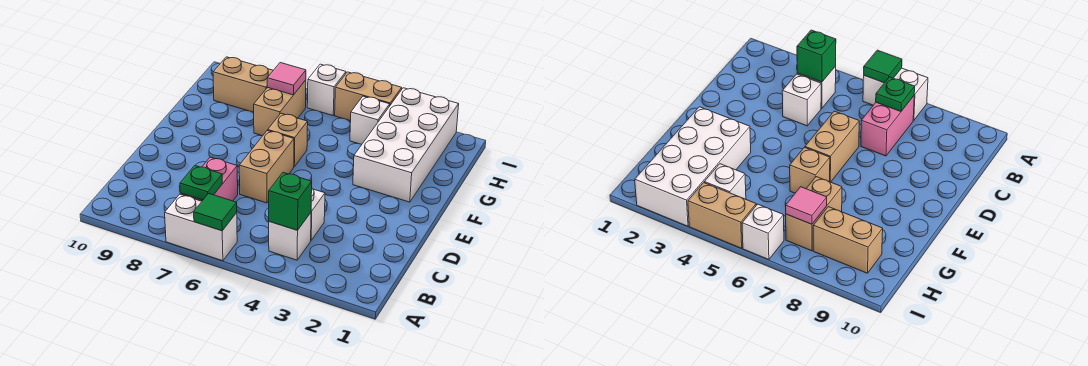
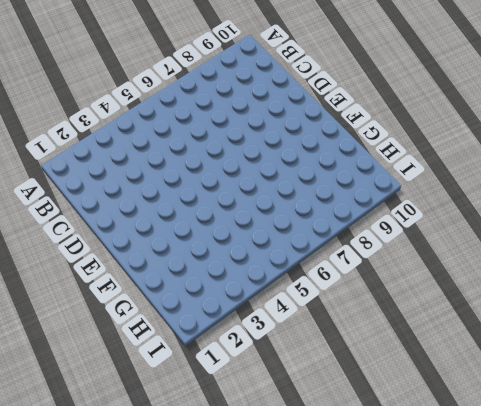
none -> white brick A6:A7 level 1
none -> white brick B4 level 1
none -> pink brick B7:C7 level 1

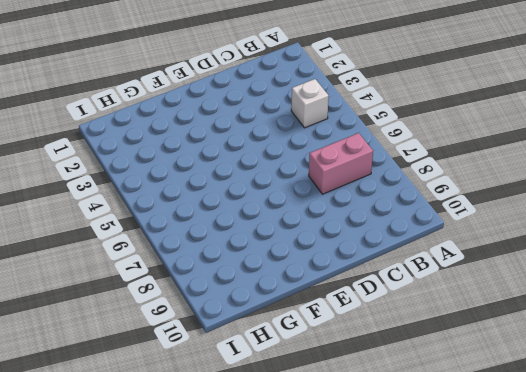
none -> white brick A6:A7 level 1
none -> white brick C4 level 1
none -> tan brick D6:E6 level 1

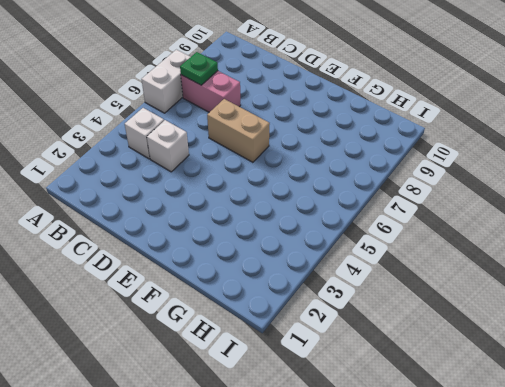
none -> white brick F2:I3 level 1
none -> tan brick F6 level 1
none -> tan brick G7:H7 level 1

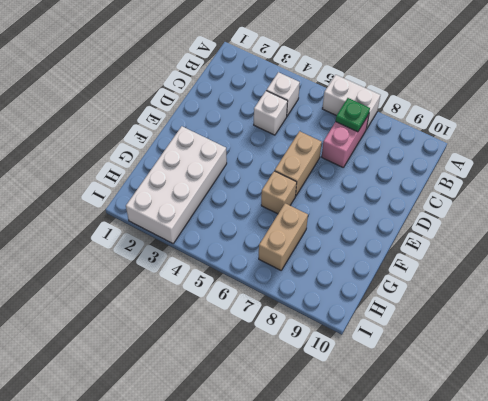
none -> white brick H4 level 1
none -> tan brick H8:H9 level 1
none -> tan brick I4:I5 level 1

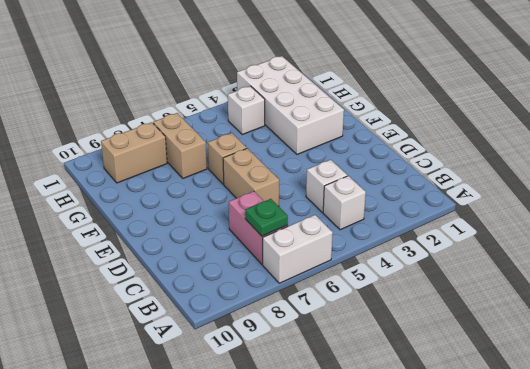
none -> tan brick I4:I5 level 1
none -> white brick I6 level 1
none -> green tile A6 level 2

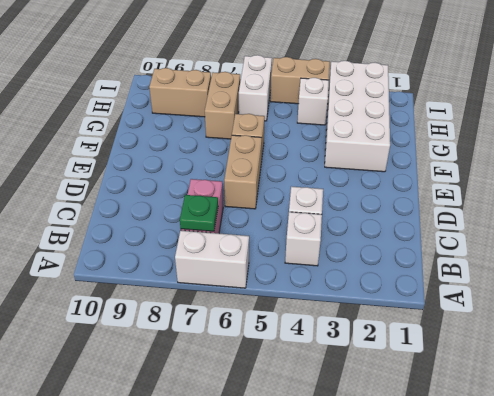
white brick H6:I6 level 1 -> white brick I6 level 1
none -> green tile A6 level 2
none -> green brick B4 level 2
none -> pink tile H7 level 2

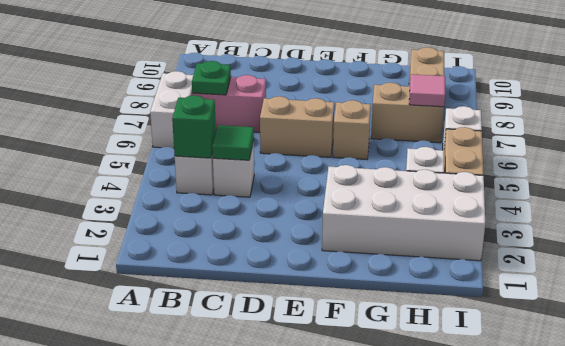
green tile C4 level 2 -> green tile A6 level 2

